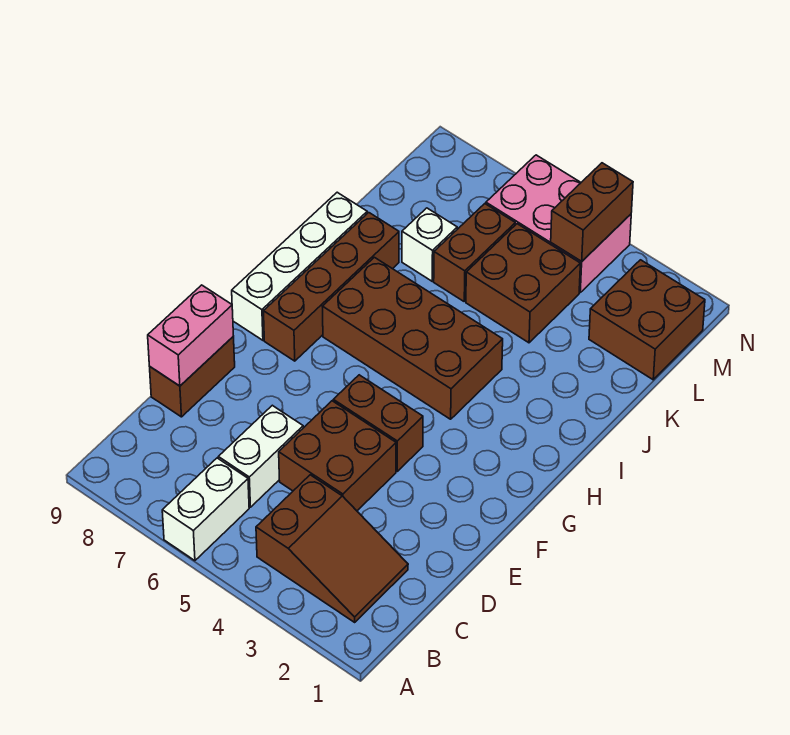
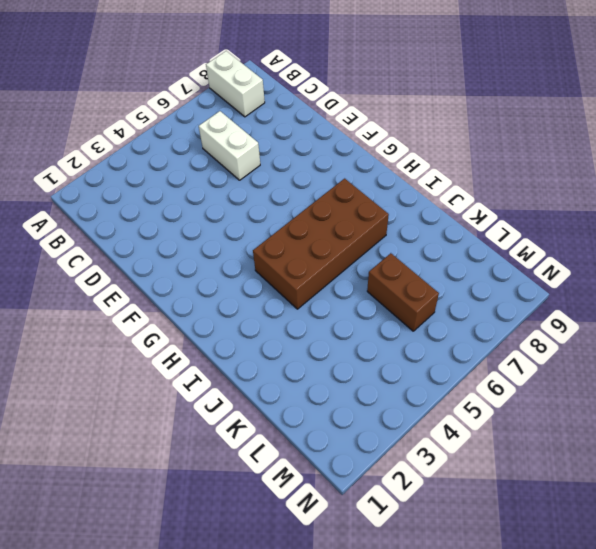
white brick A8:B8 level 1 -> white brick A6:B6 level 1
none -> brown slope B2:C4 level 1 top 4
none -> brown brick D4:E5 level 1
none -> brown brick D9:E9 level 1

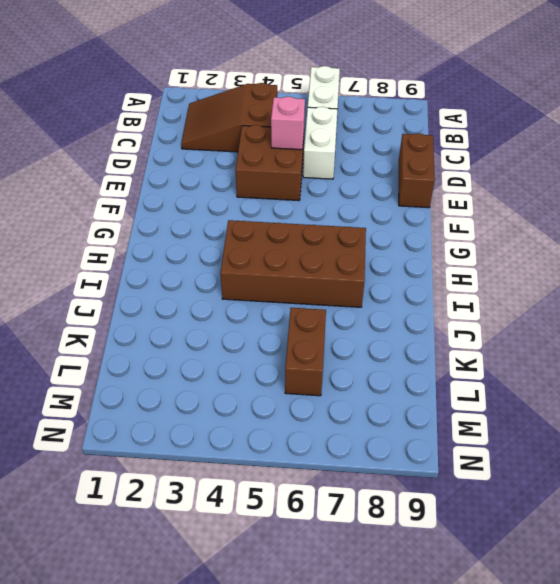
pink brick D5 level 2 -> none
none -> brown brick F4:F5 level 1
none -> brown brick G8:J8 level 1
none -> white brick G9:J9 level 1

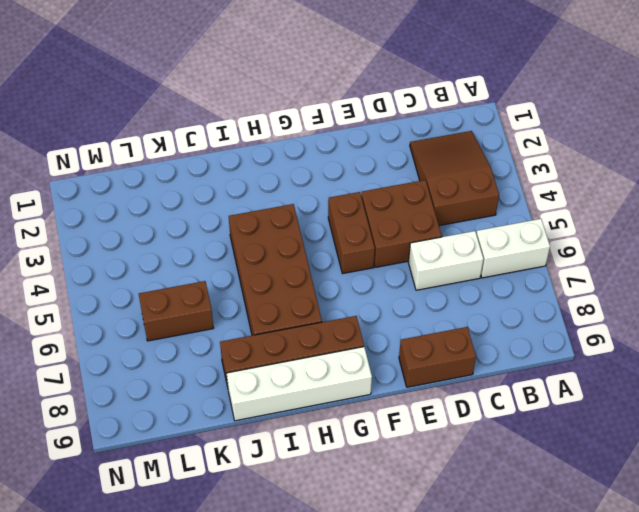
none -> brown brick K4:L5 level 1
none -> white brick K7 level 1
none -> brown brick L1:M2 level 1

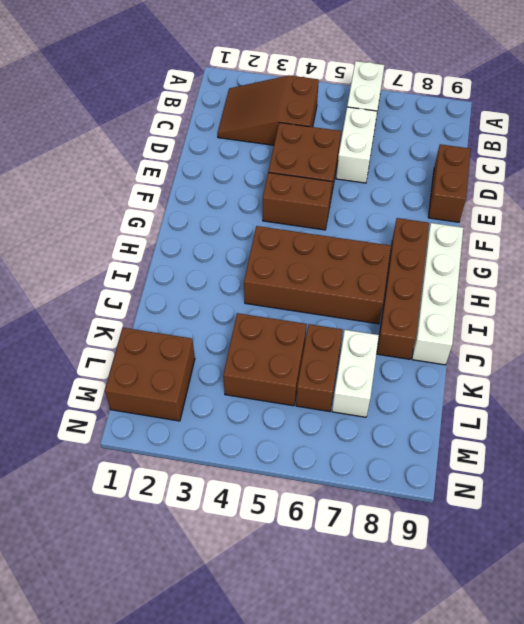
white brick K7:L7 level 1 -> white brick K7 level 1
none -> pink brick M4:N6 level 1
none -> pink brick D9:E9 level 2
none -> brown brick M4:N4 level 2

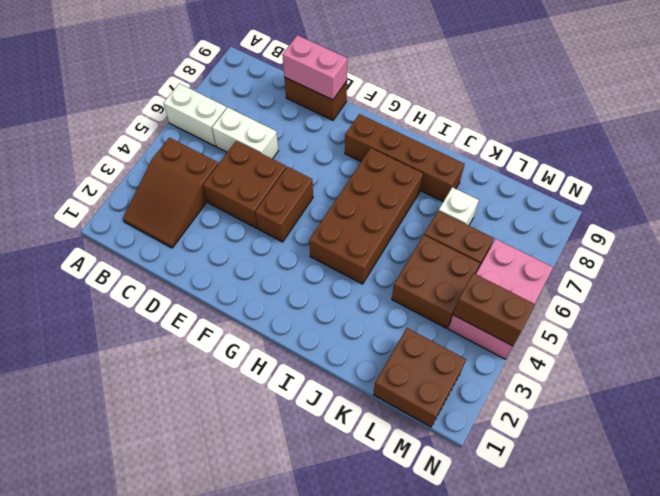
none -> white brick G9:J9 level 1

